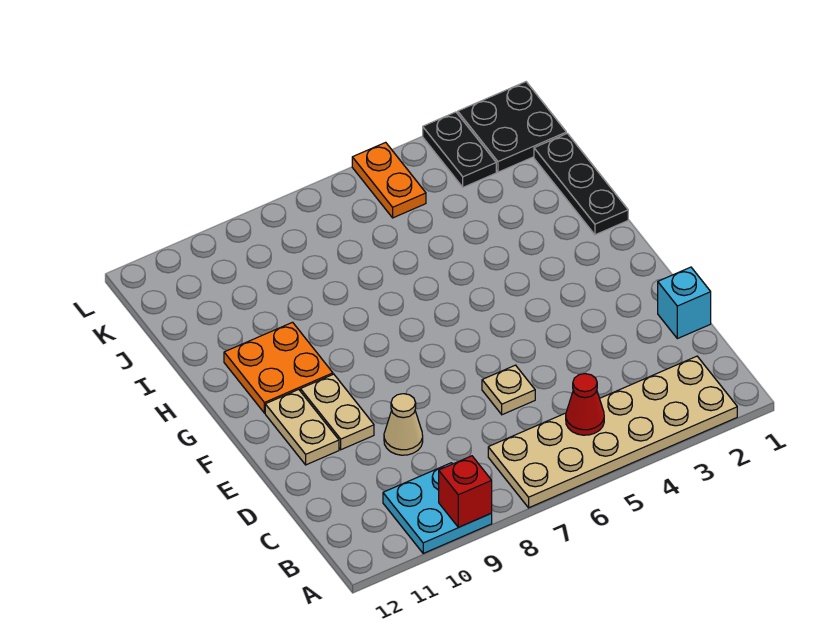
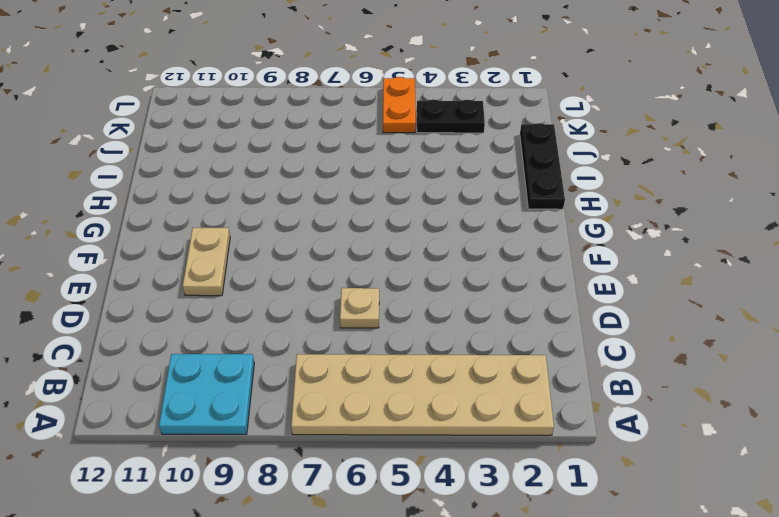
black plate K3:K4 level 1 -> black plate K3:L3 level 1
none -> cyan brick D1 level 1
none -> tan cone D9 level 1
none -> tan plate E11:F11 level 1

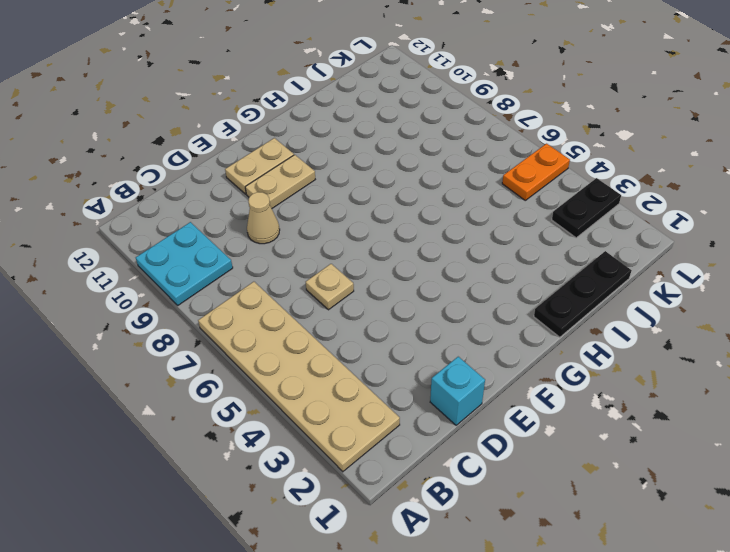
none -> orange plate G10:H11 level 1
none -> black plate K1:L2 level 1
none -> red brick A9 level 2

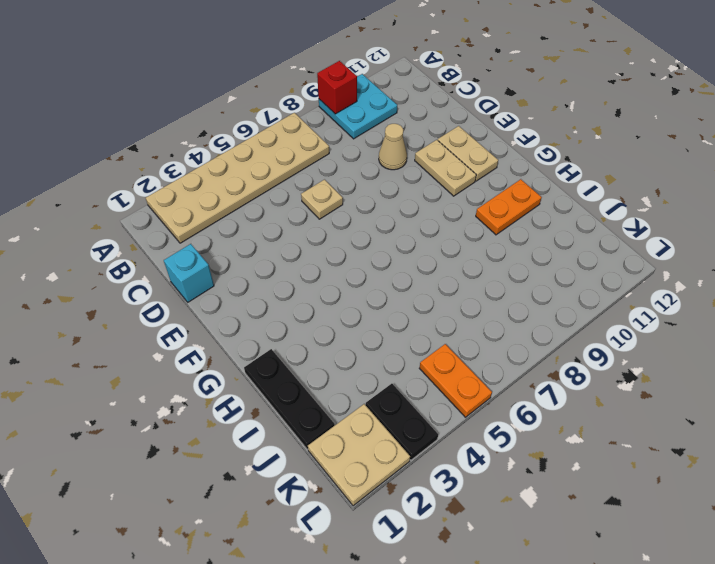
orange plate H10:H11 level 1 -> orange plate G10:H11 level 1
tan plate K1:L2 level 1 -> black plate K1:L2 level 1
none -> red cone B5 level 2

